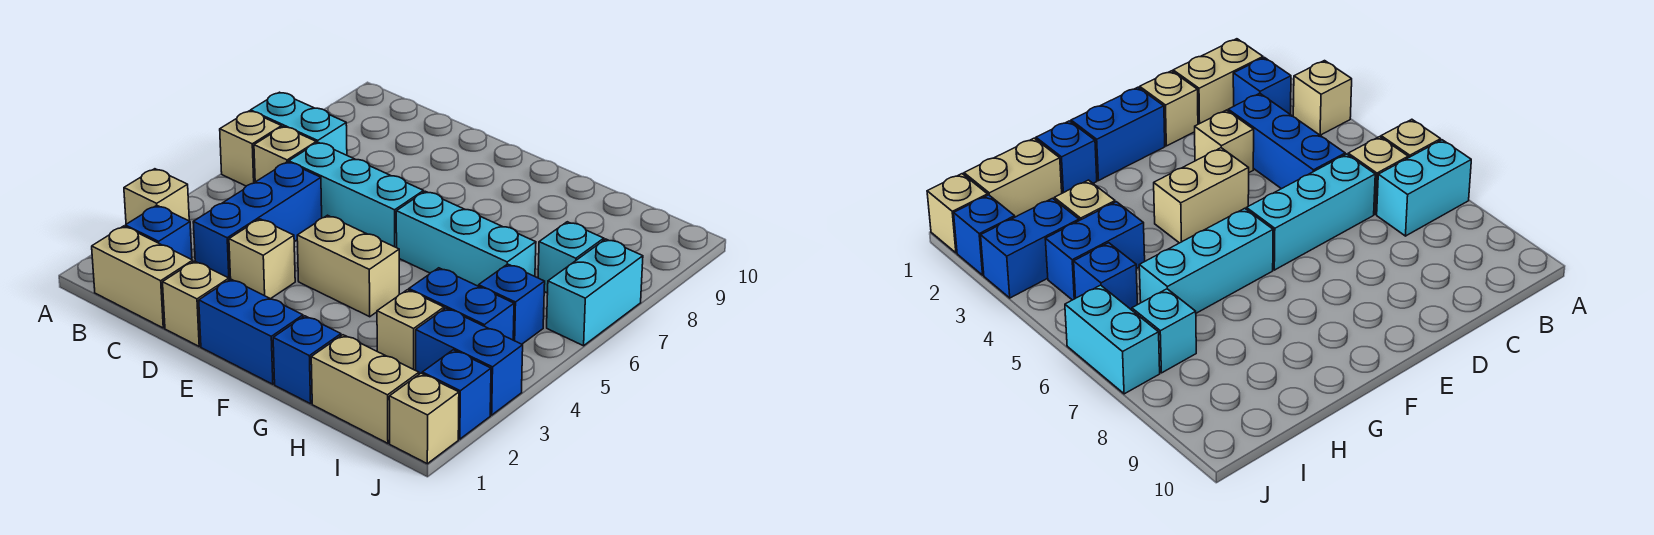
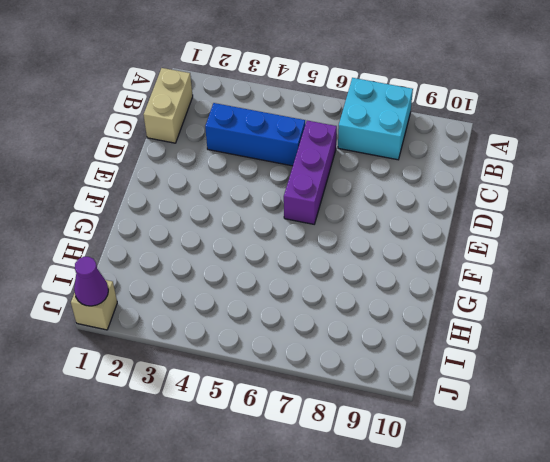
cyan brick A7:B8 level 1 -> cyan brick A7:B7 level 1
purple brick C6:E6 level 1 -> cyan brick C6:E6 level 1
purple cone J1 level 2 -> none
none -> tan brick A3 level 1
none -> tan brick A6 level 1
none -> blue brick B2 level 1

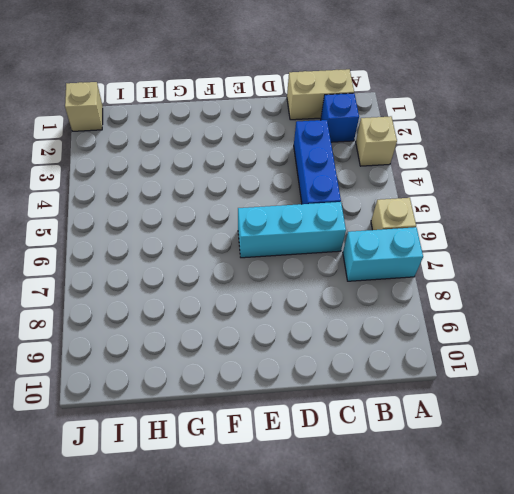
none -> tan brick B6 level 1
none -> tan brick D1 level 1
none -> tan brick D3 level 1

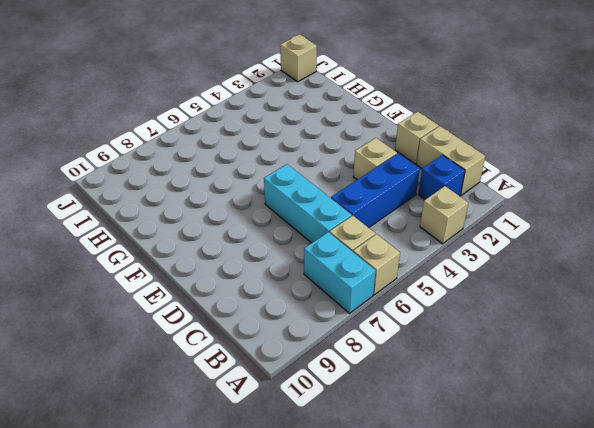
none -> blue brick E1:F1 level 1
none -> tan brick E4:F4 level 1
none -> cyan brick F6:H6 level 1

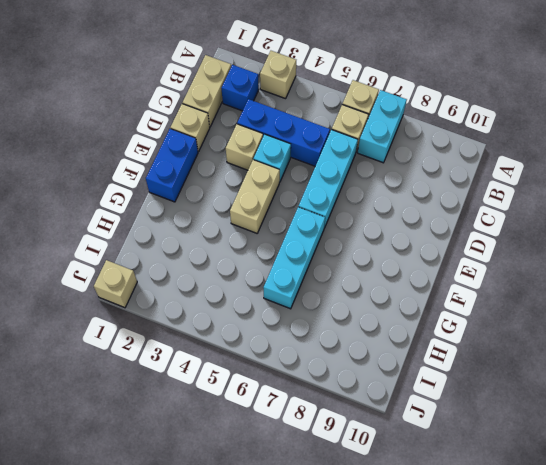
cyan brick D4 level 1 -> cyan brick I7 level 1
none -> blue brick G1 level 1
none -> tan brick H1:I1 level 1
none -> tan brick H3 level 1

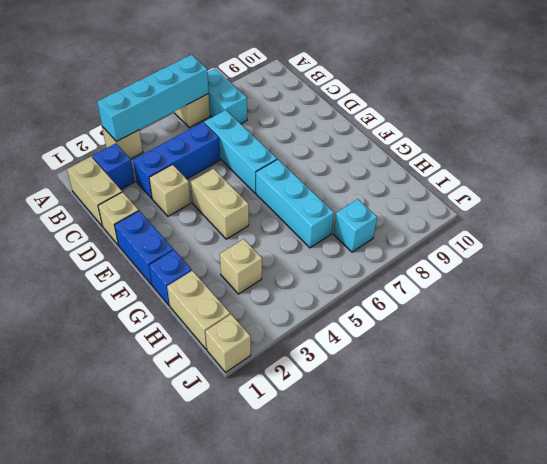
cyan brick A3:A6 level 2 -> none
none -> tan brick B6 level 1
none -> blue brick H4:I4 level 1
none -> blue brick I3:J3 level 1

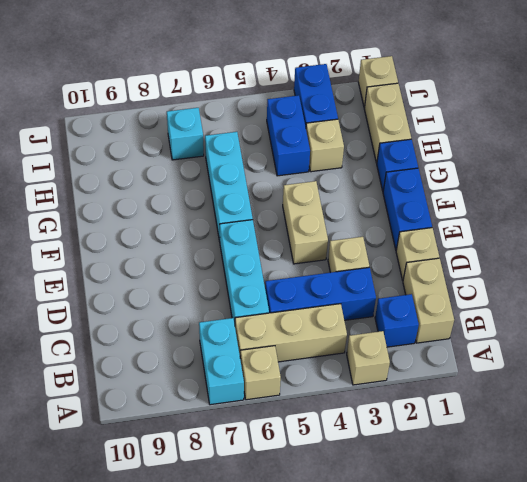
tan brick B4:B6 level 1 -> tan brick B6 level 1
none -> blue brick I5 level 1
none -> blue brick J2 level 1
none -> cyan brick J6:J7 level 1

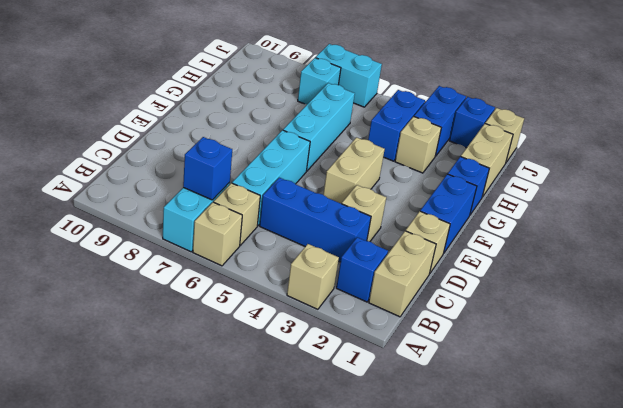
blue brick B7 level 2 -> blue brick I5 level 1

